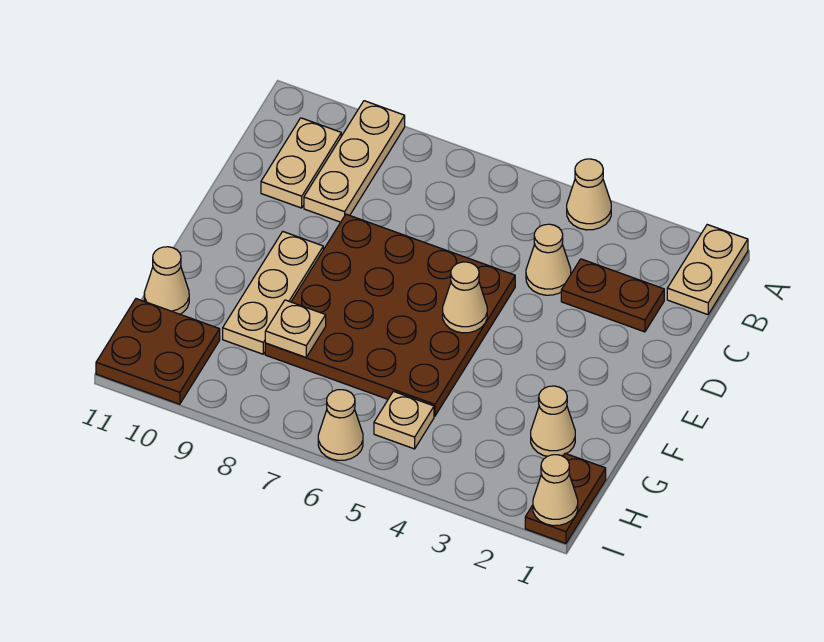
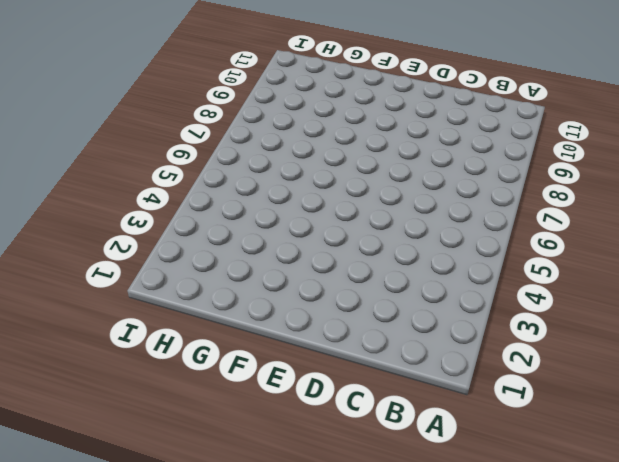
none -> tan plate A1:B1 level 1
none -> tan cone A4 level 1
none -> tan plate A9:C9 level 1

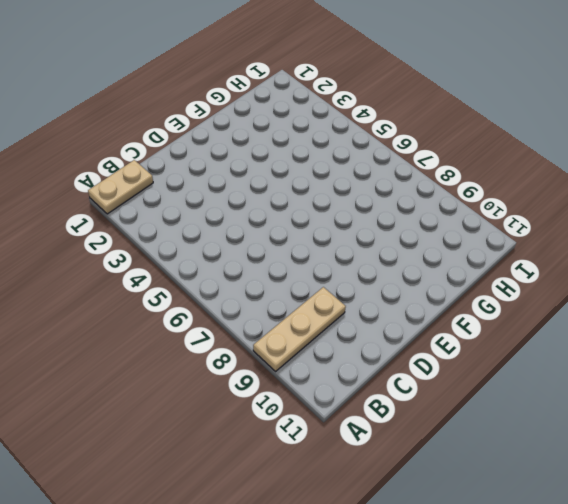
none -> tan cone A4 level 1
none -> tan plate B10:C10 level 1
none -> brown plate C2:C3 level 1

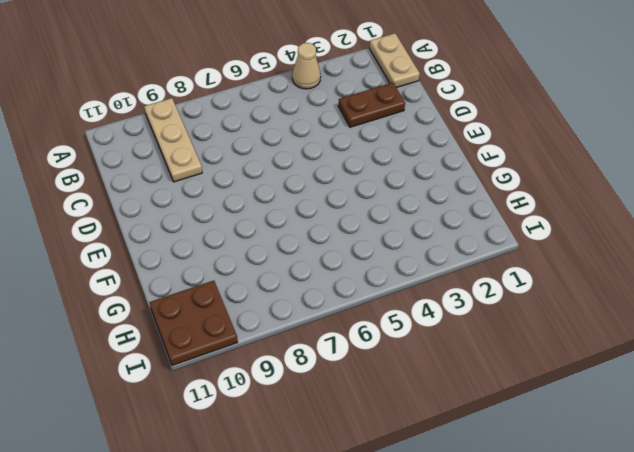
none -> tan plate B10:C10 level 1
none -> tan cone C4 level 1
none -> brown plate D5:G8 level 1

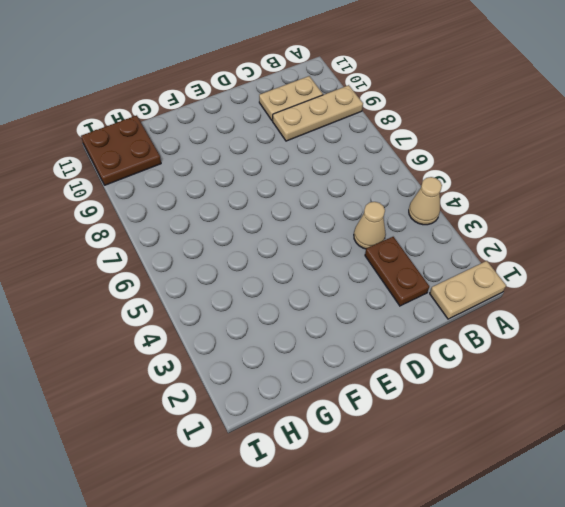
none -> brown plate D5:G8 level 1
none -> tan plate E9:G9 level 1
none -> tan cone G2 level 1

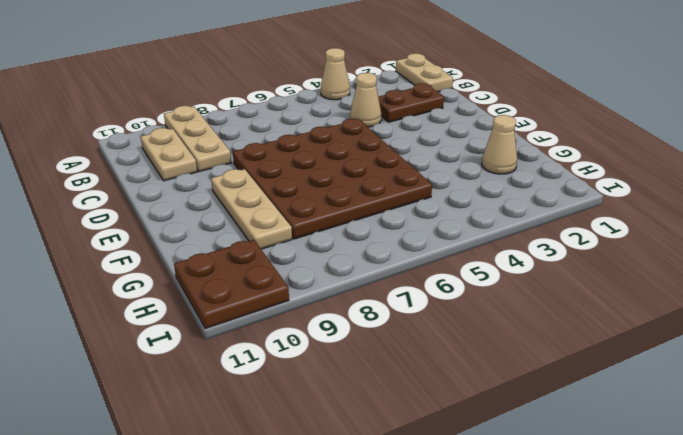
none -> tan cone G11 level 1
none -> brown plate H1:I1 level 1
none -> tan plate H5 level 1

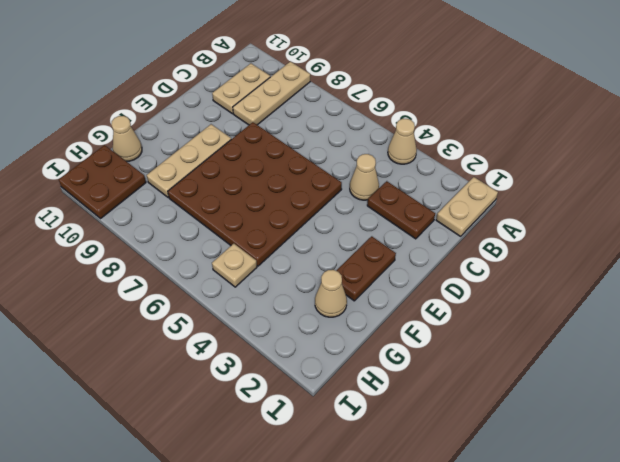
brown plate E2:F2 level 1 -> brown plate H1:I1 level 1
none -> tan cone I6 level 1
none -> tan cone E5 level 2
none -> tan plate G8 level 2

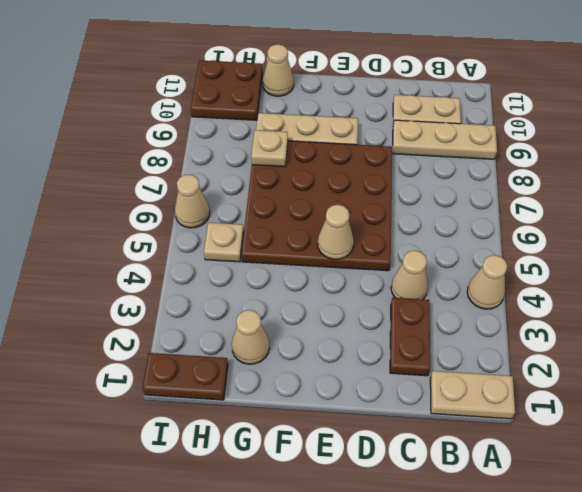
none -> tan cone I1 level 2

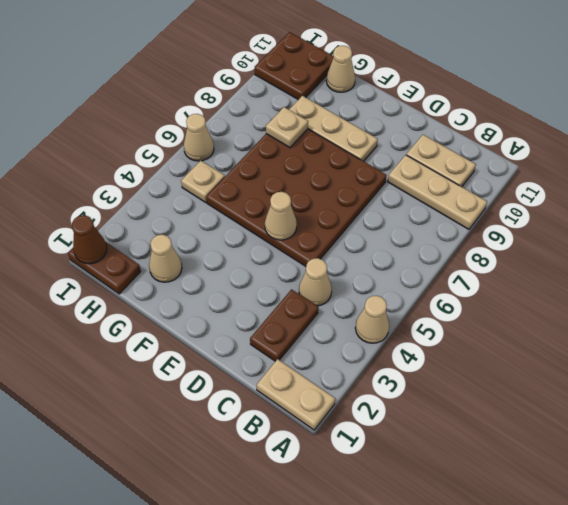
brown cone I1 level 2 -> tan cone I1 level 2

